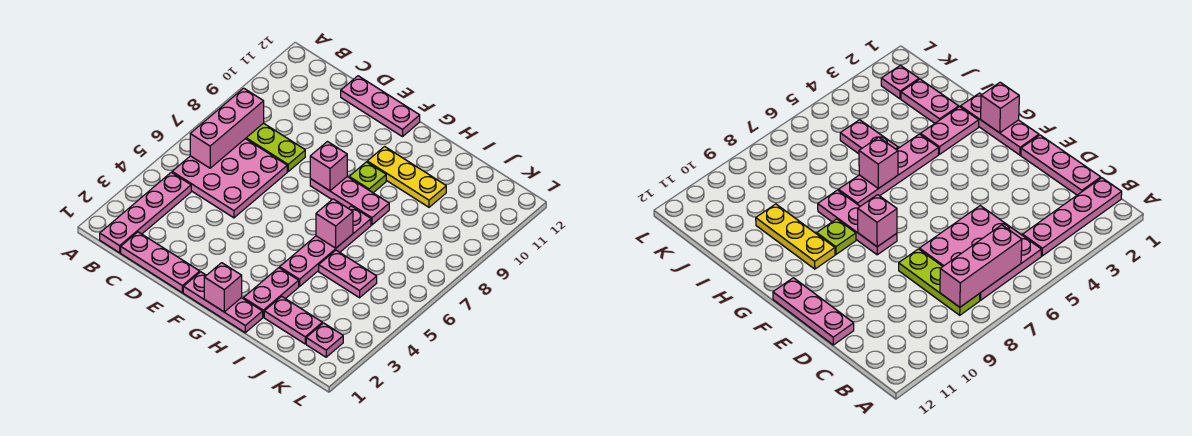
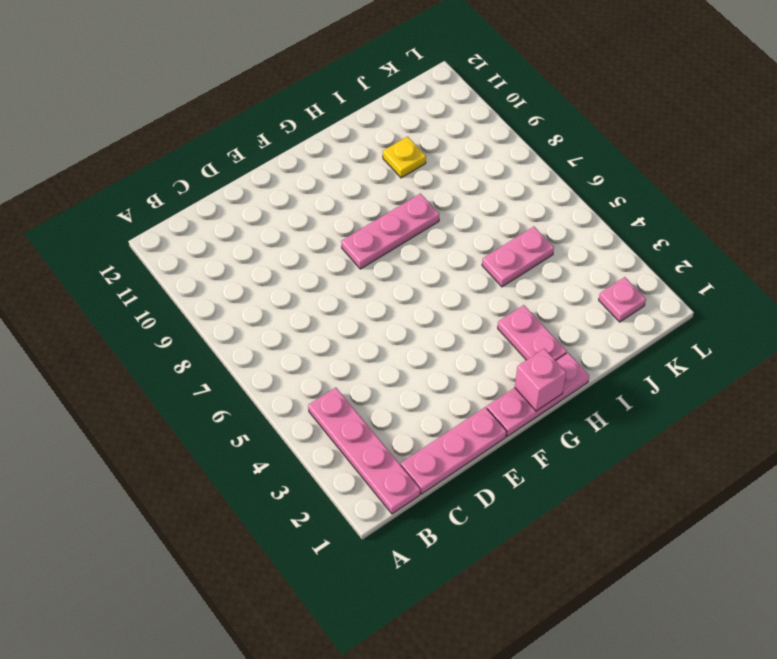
yellow plate I10 level 1 -> yellow plate G10:I10 level 1
none -> pink plate B5:D7 level 1
none -> lime plate B8:D8 level 1
none -> pink plate D12:F12 level 1

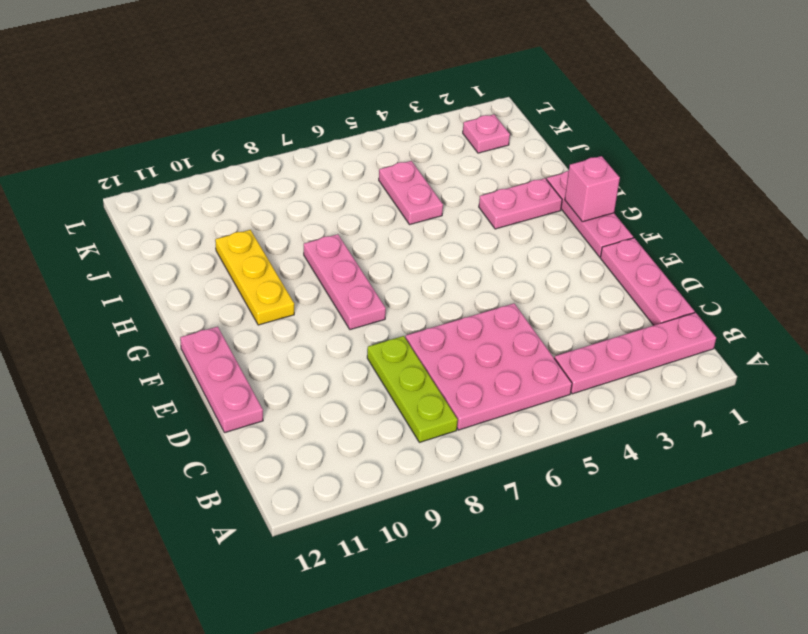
none -> lime plate G9 level 1
none -> pink plate H4:H7 level 1
none -> pink plate I2:J2 level 1

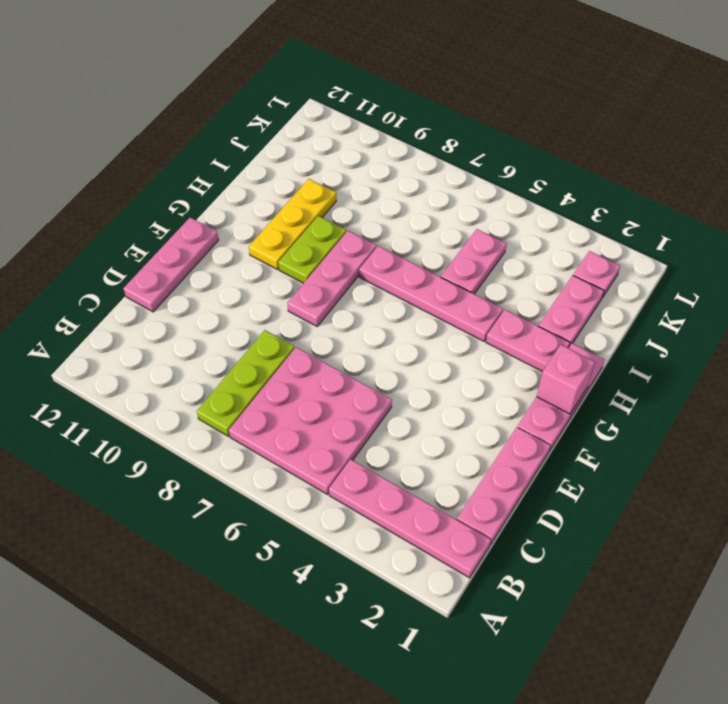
lime plate G9:H9 level 1 -> lime plate G9 level 1
none -> pink brick B6:B8 level 2
none -> pink brick F8 level 2
none -> pink brick H6 level 2

